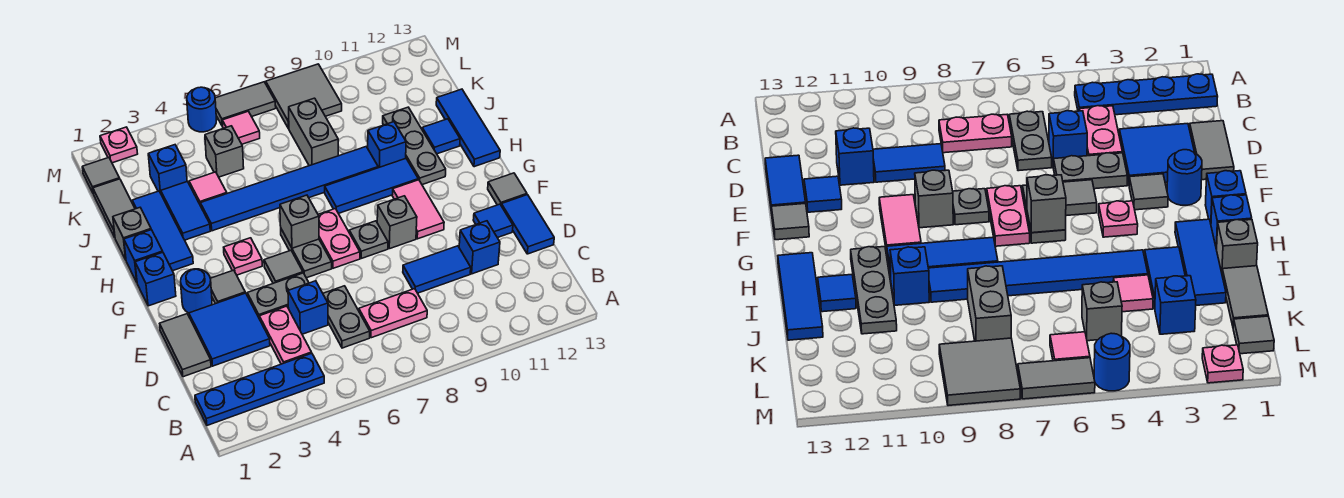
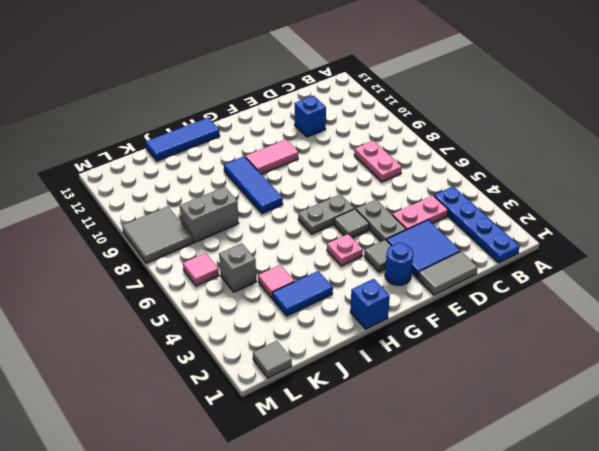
none -> grey plate C6:D6 level 1
none -> blue brick D5 level 1
none -> blue tile D9:D10 level 1
none -> blue tile D13:E13 level 1

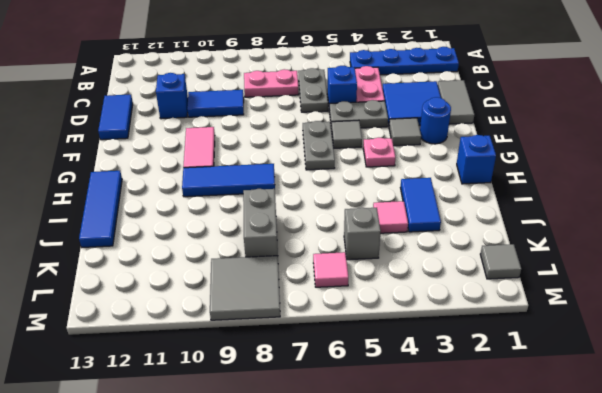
none -> blue tile E12 level 1
none -> pink plate F7:G7 level 1
none -> grey plate F8 level 1
none -> grey brick F9 level 1

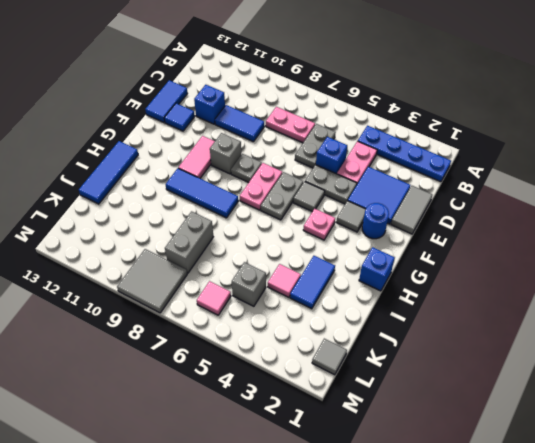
none -> grey tile F13 level 1
none -> blue brick G1 level 1
none -> blue tile H2:J2 level 1
none -> grey plate H11:J11 level 1

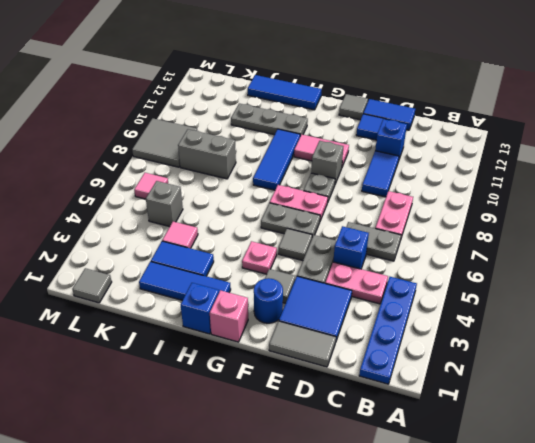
pink brick G1 level 1 -> blue brick G1 level 1
none -> grey brick I1 level 1
none -> blue tile I4:I9 level 1
none -> blue brick I10 level 1
none -> blue tile I12 level 1

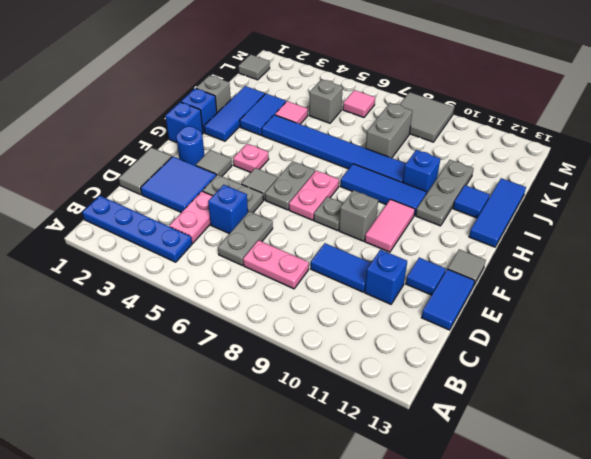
none -> grey tile J1:K1 level 1
none -> blue brick K3 level 1
none -> pink plate M2 level 1
none -> blue round brick M5 level 1

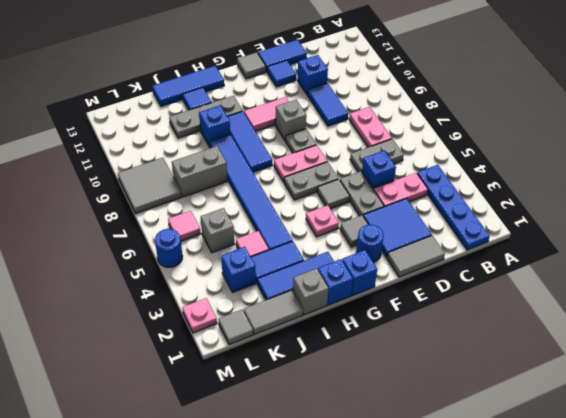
none -> grey tile M6:M7 level 1
none -> grey brick G6 level 2

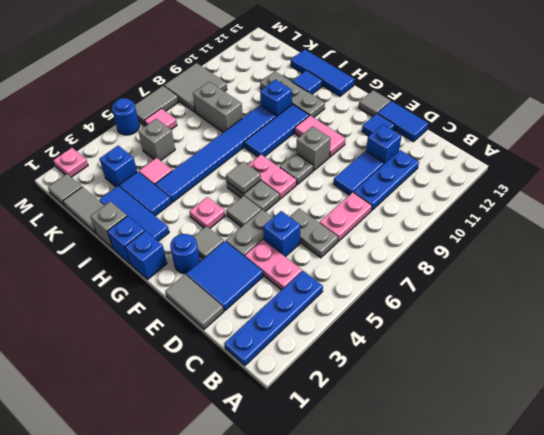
blue plate C9:C11 level 1 -> none
grey tile G6 level 2 -> grey brick G6 level 2

